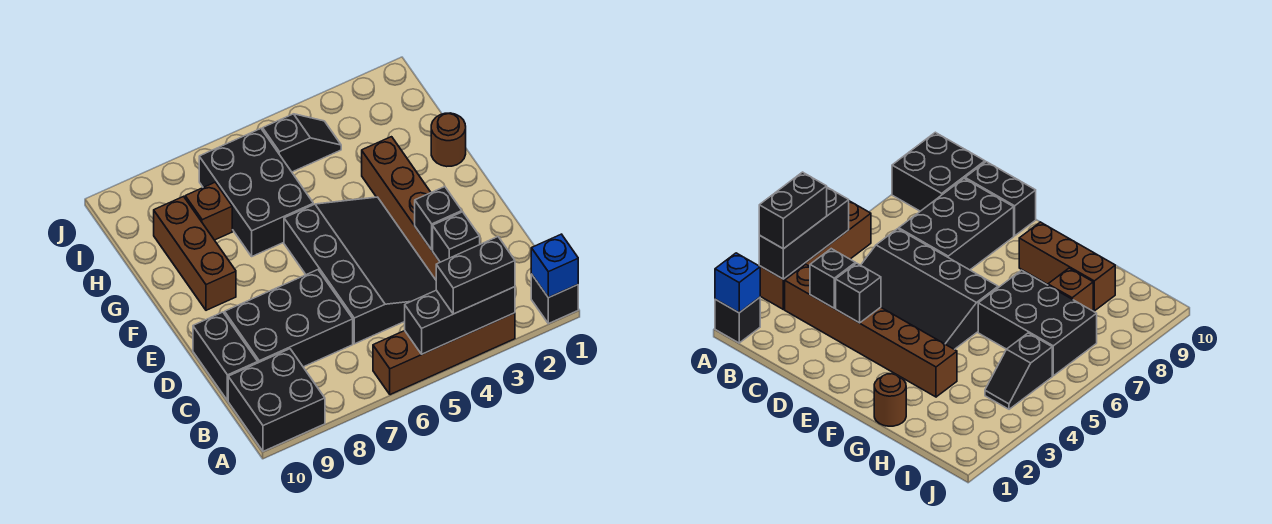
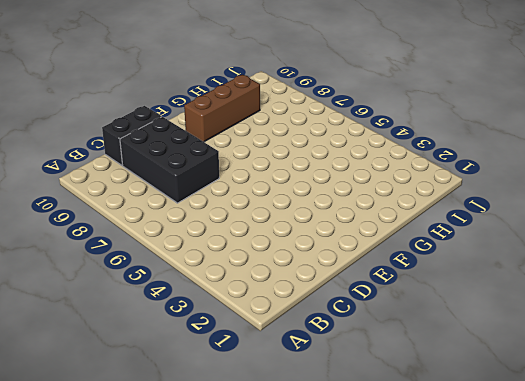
none -> black brick A1 level 1
none -> brown brick A3:A6 level 1
none -> black brick A9:B10 level 1

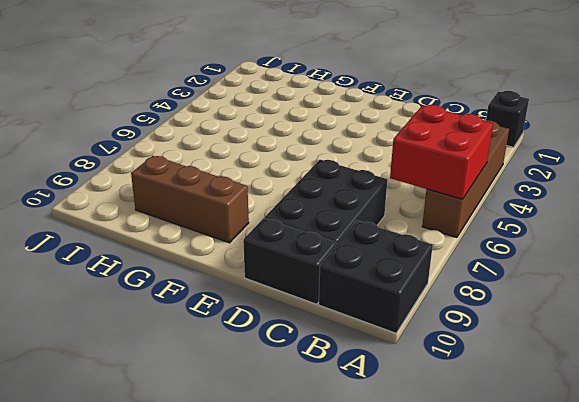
red brick A5:B6 level 2 -> black brick A3:A5 level 2
none -> brown brick B3:G3 level 1
none -> black slope C4:F6 level 1 top 6
none -> brown round brick G1 level 1

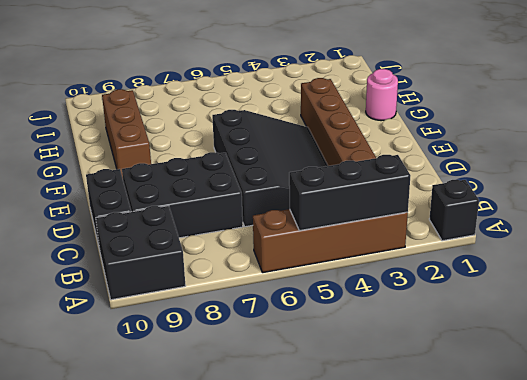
pink round brick G1 level 1 -> brown round brick G1 level 1
none -> black brick G6:I7 level 1
none -> brown brick H8 level 1
none -> black slope I4:I5 level 1 top 5

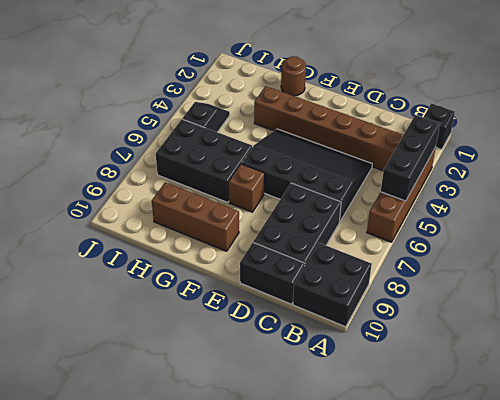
brown brick F7 level 1 -> brown brick H8 level 1
none -> blue brick A1 level 2
none -> black brick C3 level 2
none -> black brick D3 level 2

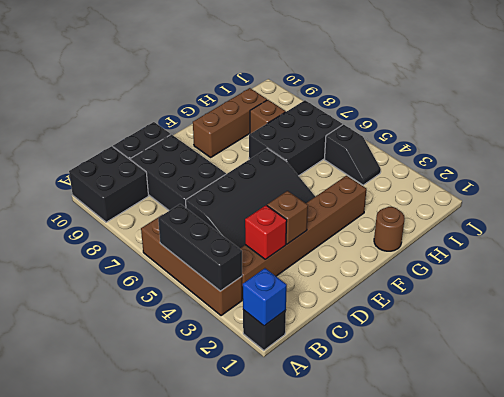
red brick C3 level 2 -> black brick C3 level 2
brown brick D3 level 2 -> black brick D3 level 2
none -> black brick A3:A4 level 3

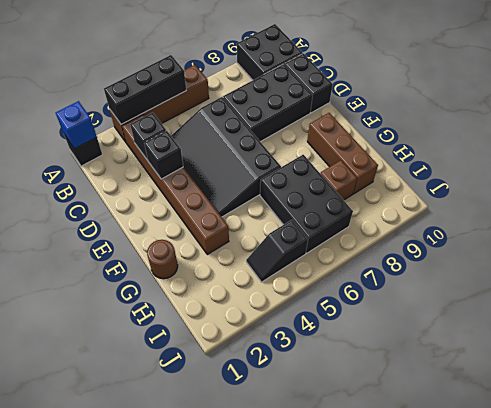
none -> black brick A3:A4 level 3

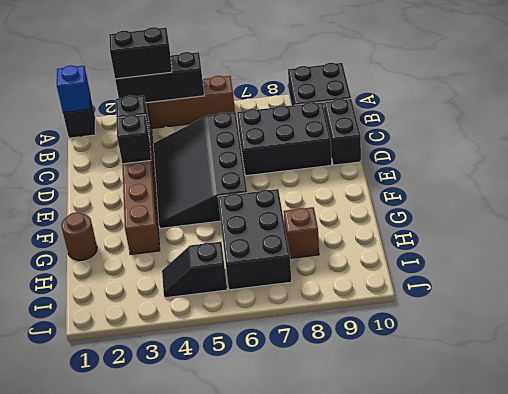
none -> brown brick F9:H9 level 1

